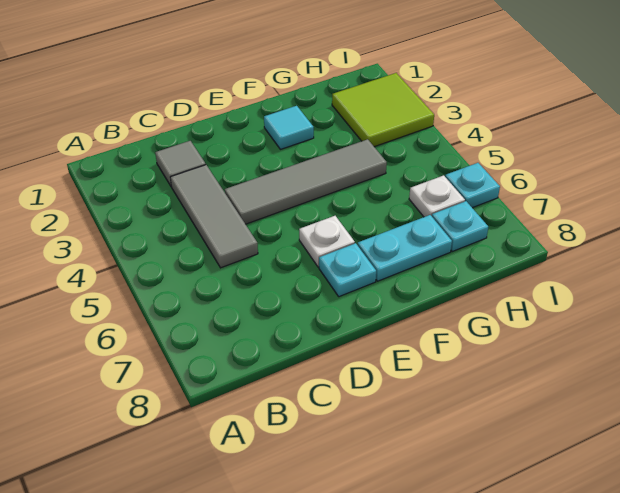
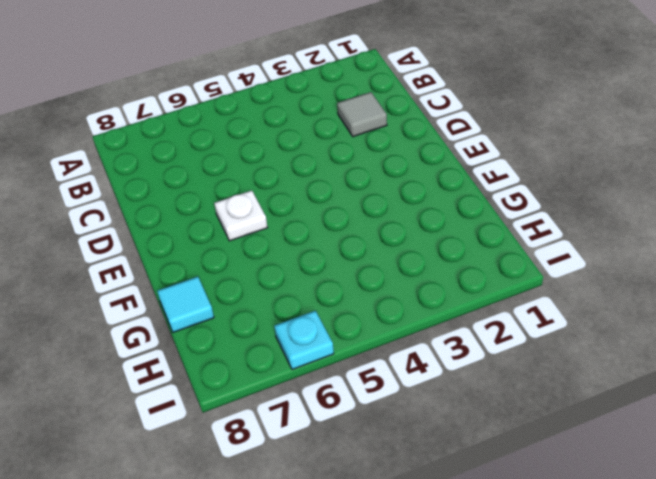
cyan tile G8 level 1 -> cyan tile F2 level 1
none -> grey tile C3:C5 level 1
none -> grey tile D4:G4 level 1

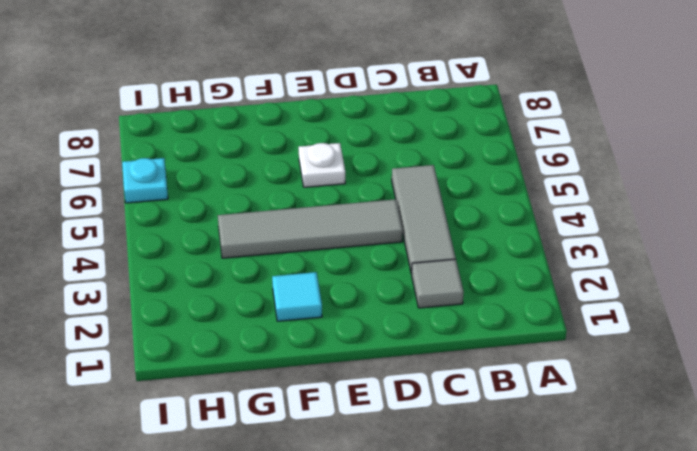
none -> cyan plate E7 level 1
none -> cyan plate F7:G7 level 1

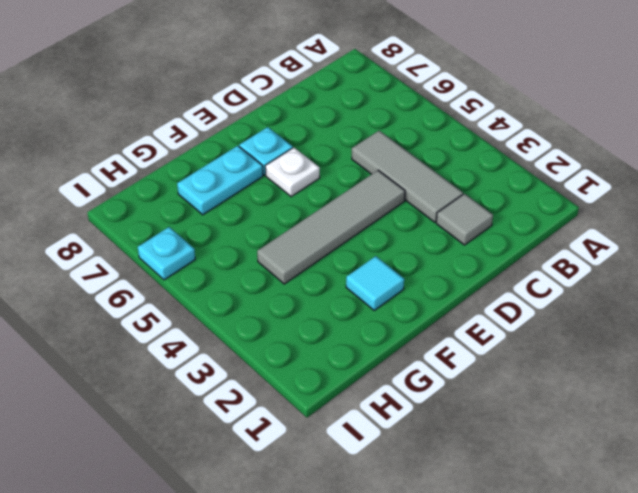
none -> lime tile H2:I3 level 1
none -> white plate H6 level 1

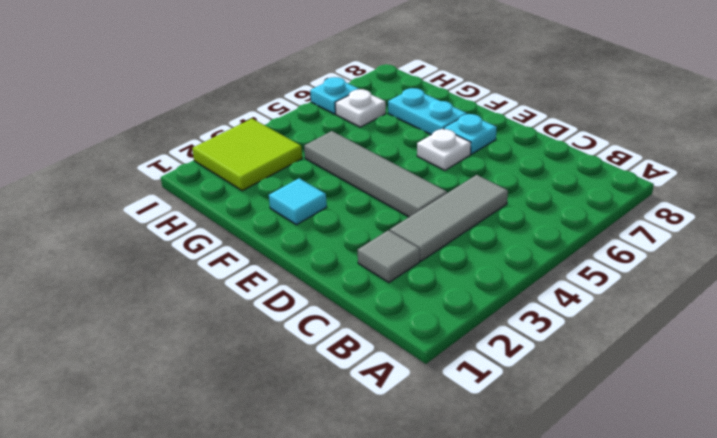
none -> cyan plate H7 level 1

